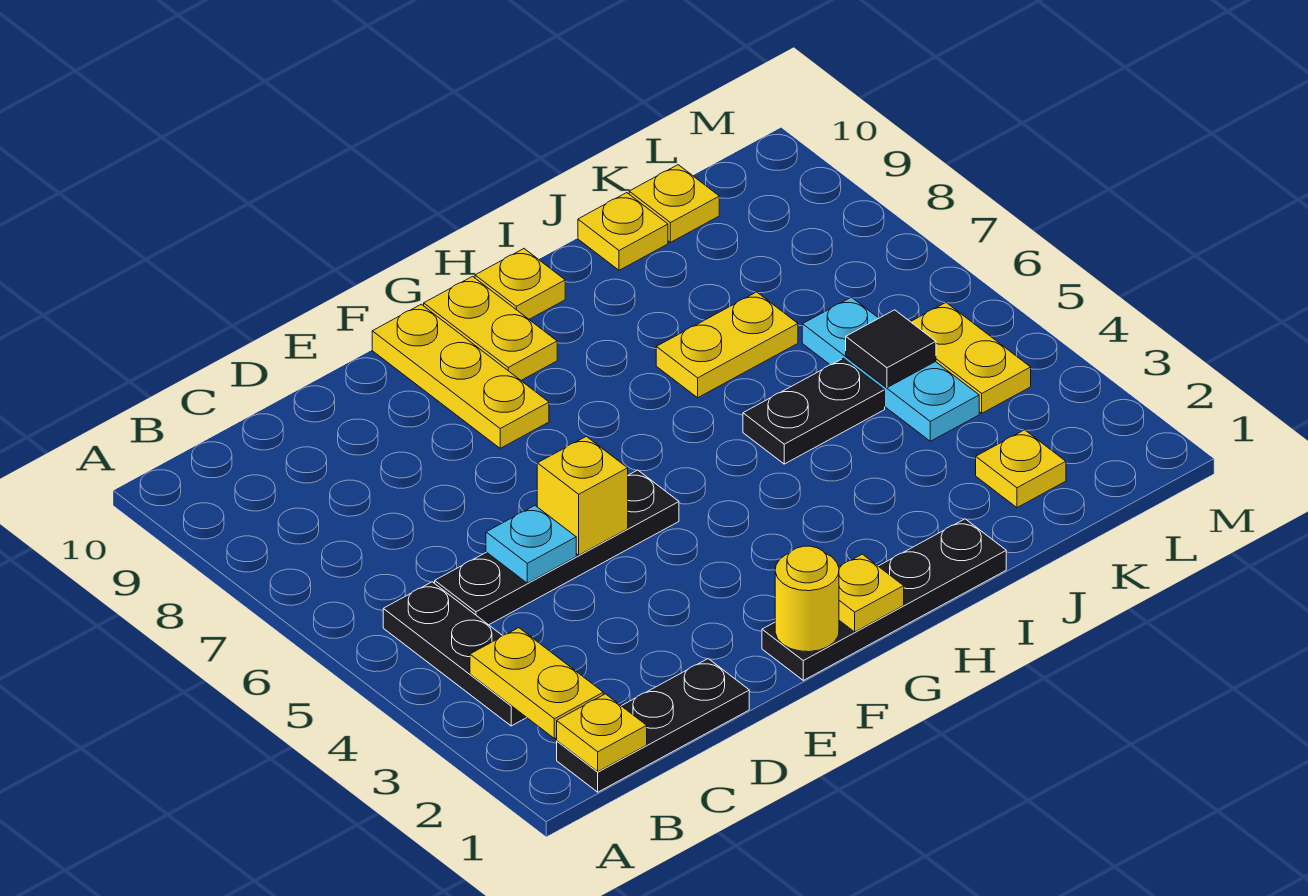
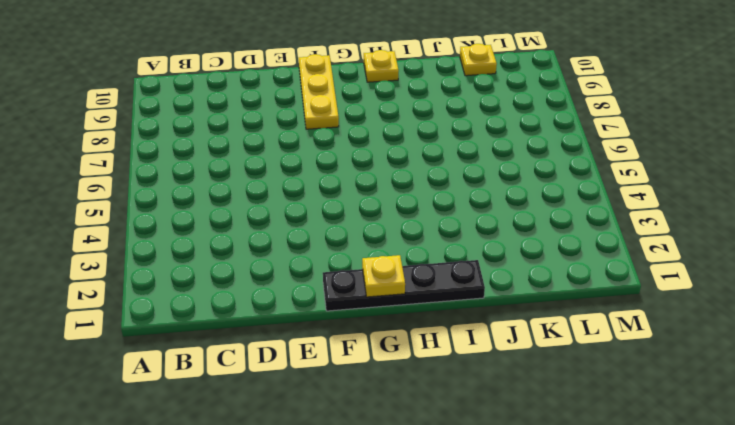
none -> black plate B1:D1 level 1
none -> black plate B3:B5 level 1
none -> black plate C5:F5 level 1

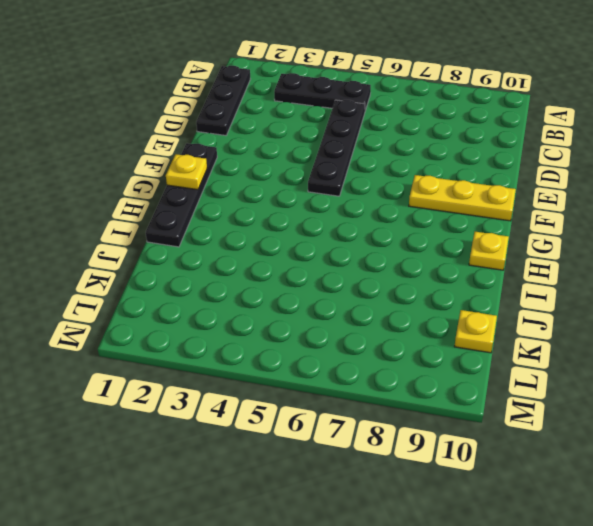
none -> yellow plate G9:G10 level 1
none -> black plate I5:J5 level 1
none -> yellow plate I7:J7 level 1

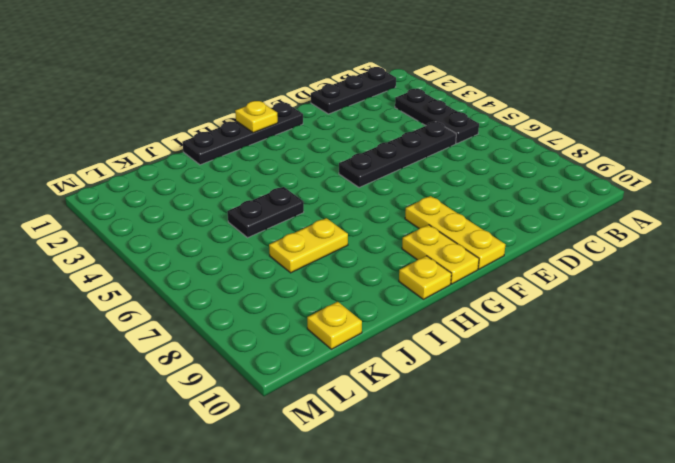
none -> yellow plate J10 level 1
none -> yellow plate K2 level 1
none -> cyan plate K4:K6 level 1

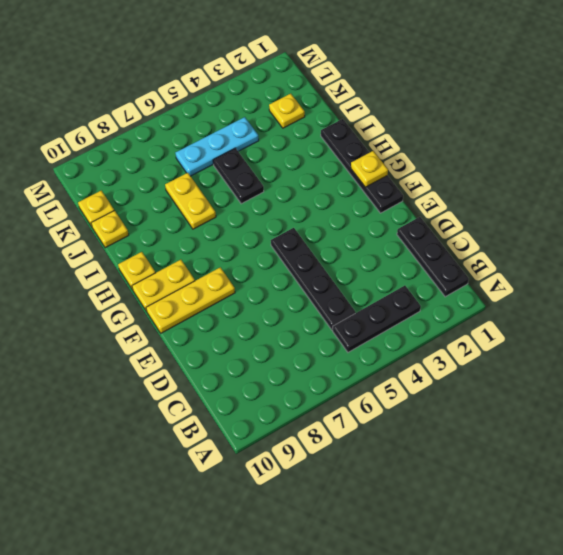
none -> yellow plate L4:L5 level 1
none -> yellow plate B1 level 2
none -> yellow plate B2:B3 level 2

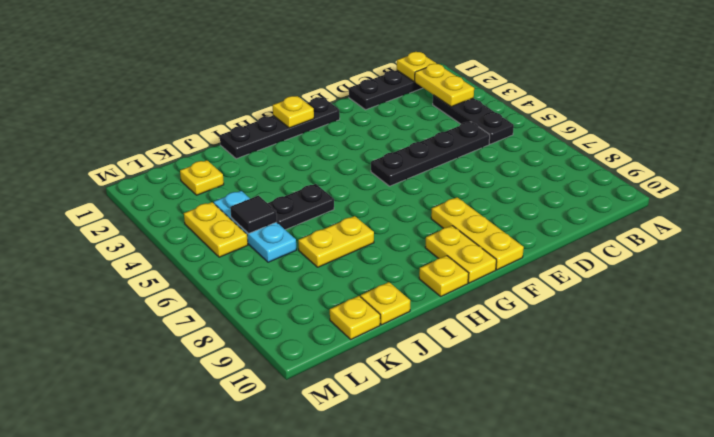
none -> cyan plate D5 level 2
none -> yellow brick E5 level 2
none -> yellow round brick F1 level 2

